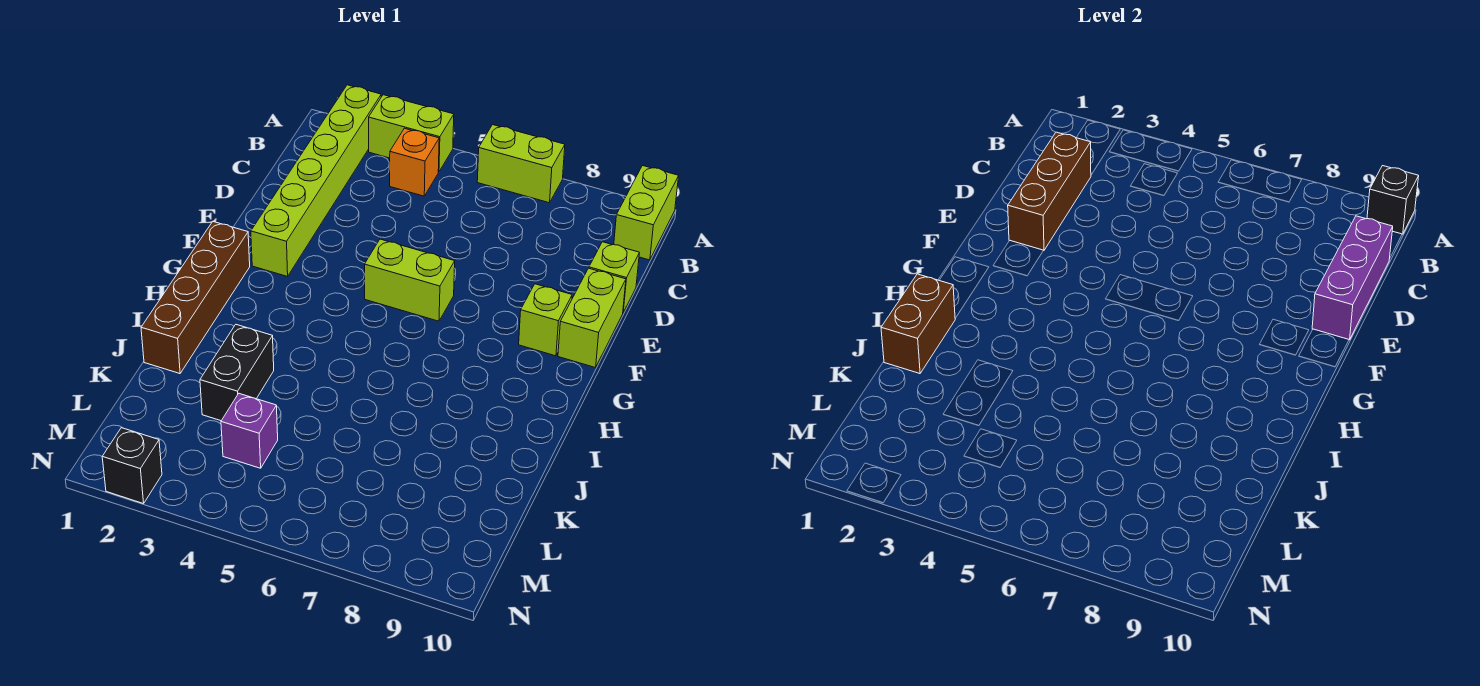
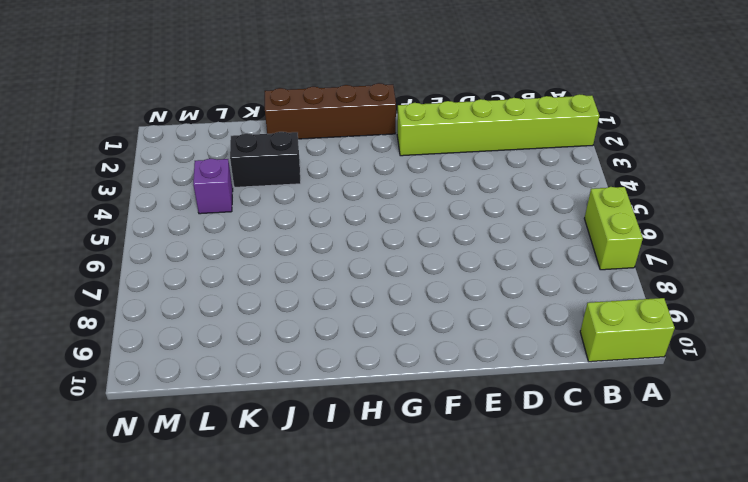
none -> lime brick A3:A4 level 1
none -> orange brick B4 level 1
none -> lime brick D10 level 1

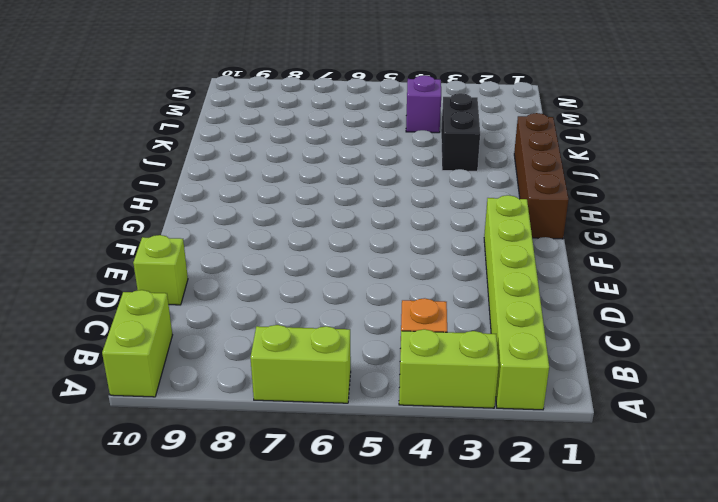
none -> lime brick E10:F10 level 1
none -> lime brick F5:F6 level 1
none -> lime brick F9 level 1

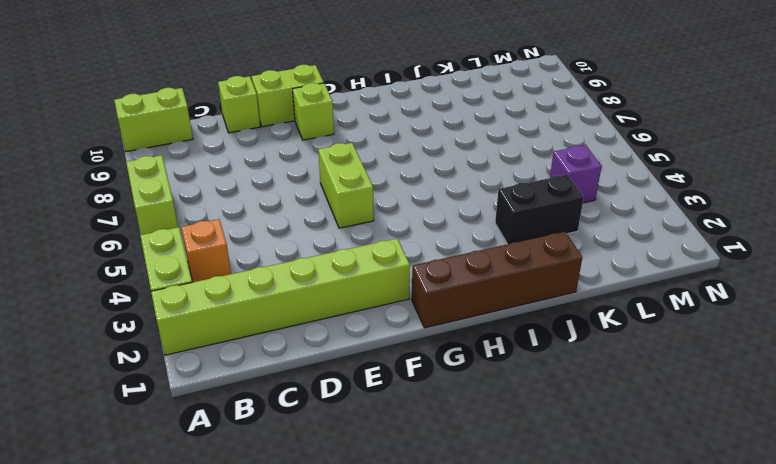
none -> black brick N2 level 1
none -> black brick A10 level 2
none -> brown brick C2:E2 level 2

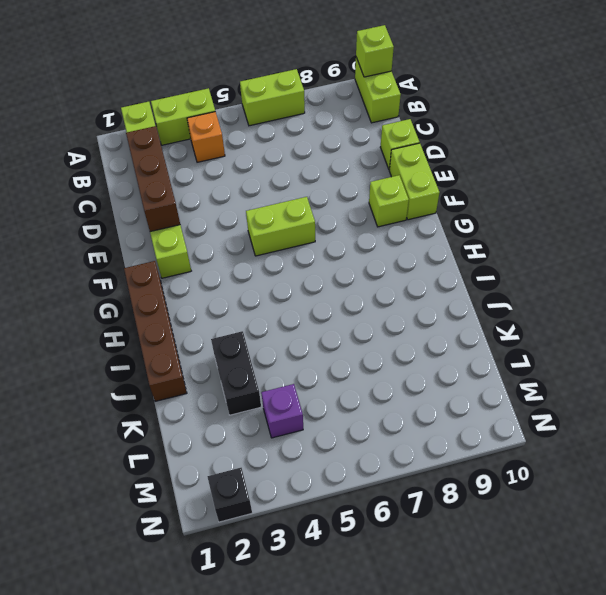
lime brick A10 level 2 -> black brick A10 level 2
none -> purple brick C10:E10 level 2
none -> brown brick I1:J1 level 2

